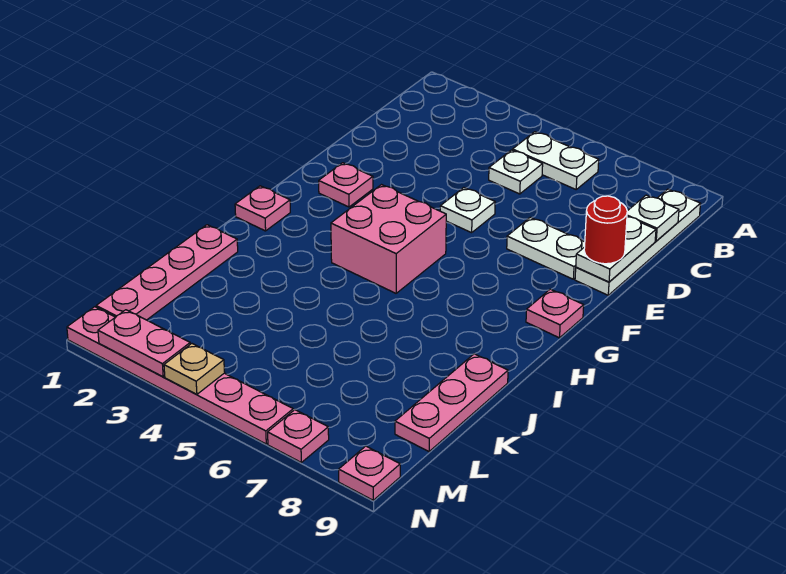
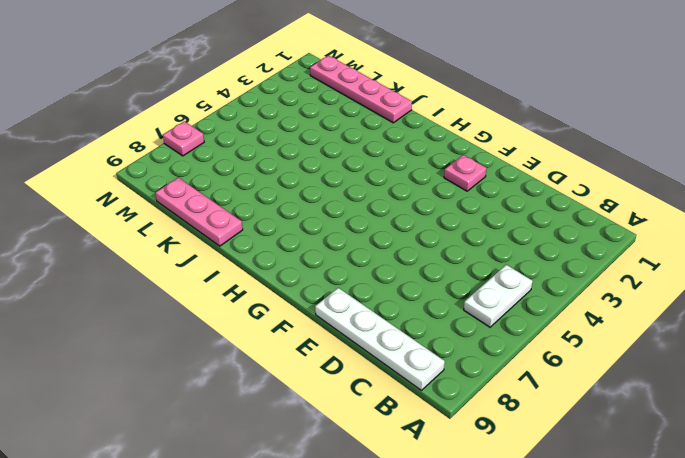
none -> white plate C5 level 1
none -> white plate E5 level 1
none -> white plate E7:E8 level 1

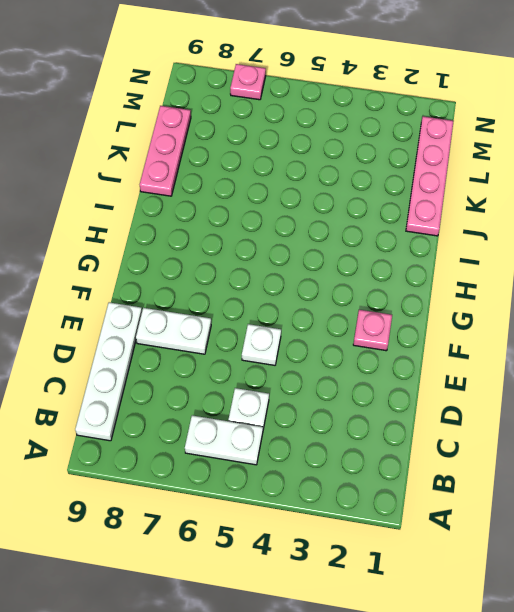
none -> pink brick G4:H5 level 1
none -> pink plate G9 level 1
none -> pink plate H1 level 1

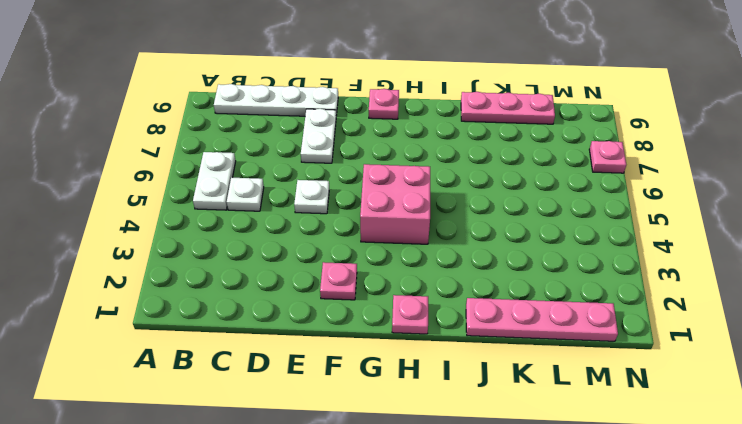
none -> pink plate N1:N6 level 1
none -> pink plate N9 level 1
none -> white plate C9 level 2

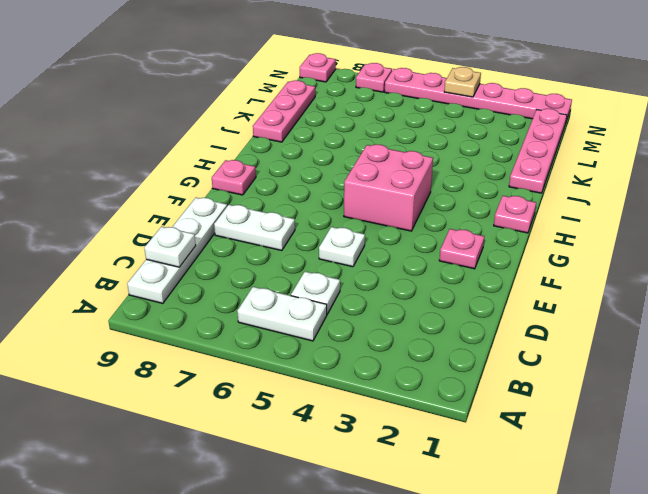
none -> white plate D9:E9 level 2
none -> pink plate N2:N3 level 2
none -> red round brick E9 level 3

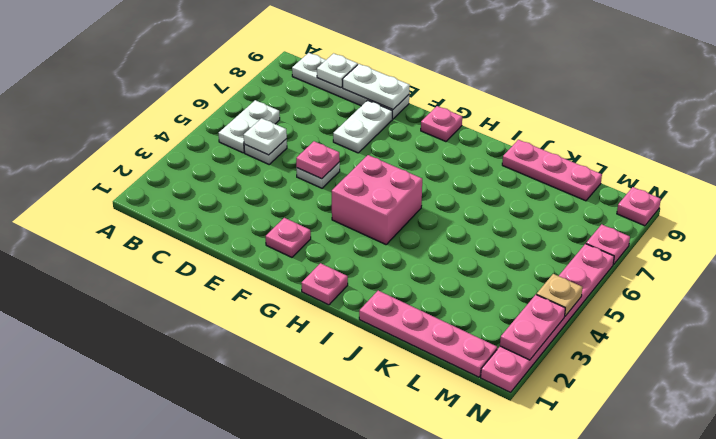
white plate C5 level 2 -> none
pink plate E5 level 2 -> none
none -> red round brick E9 level 3

